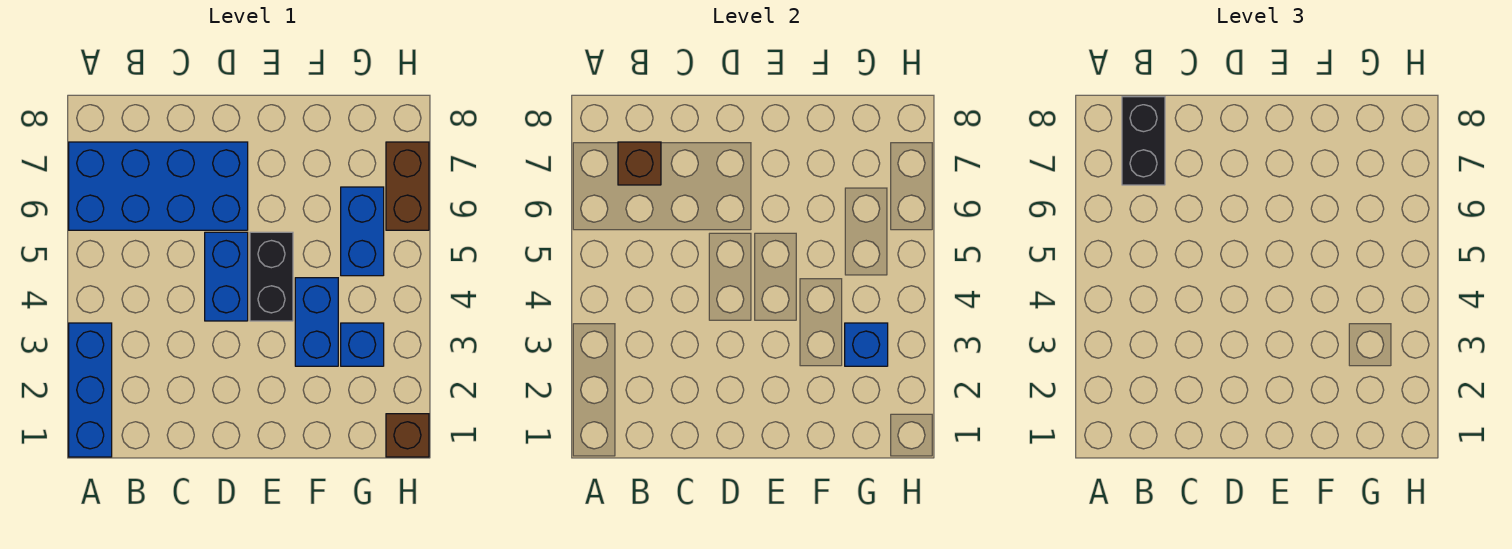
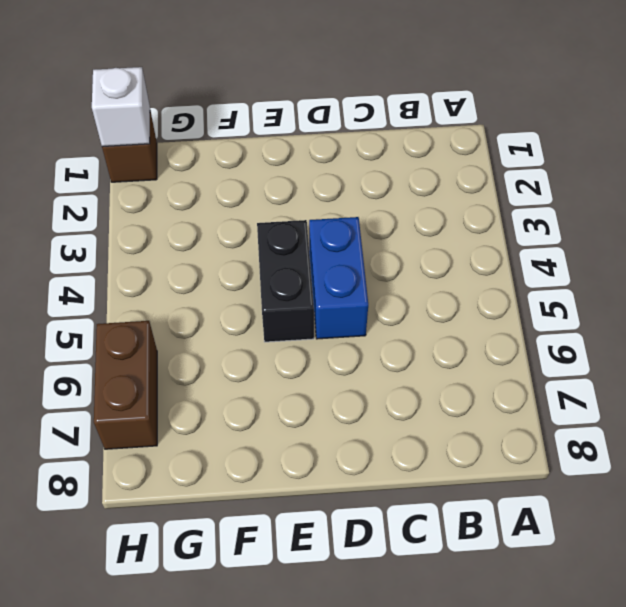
white brick H1 level 2 -> none
none -> blue brick A1:A3 level 1
none -> blue brick A6:D7 level 1
none -> blue brick F3:F4 level 1

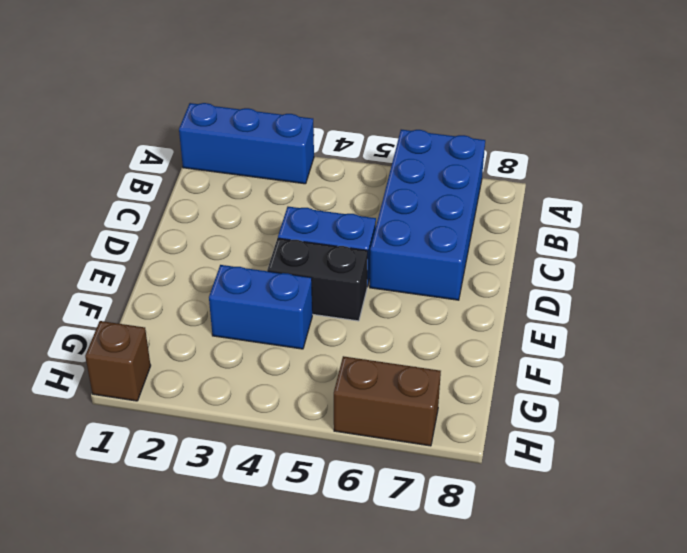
none -> blue brick G3 level 1
none -> blue brick G5:G6 level 1
none -> brown brick B7 level 2

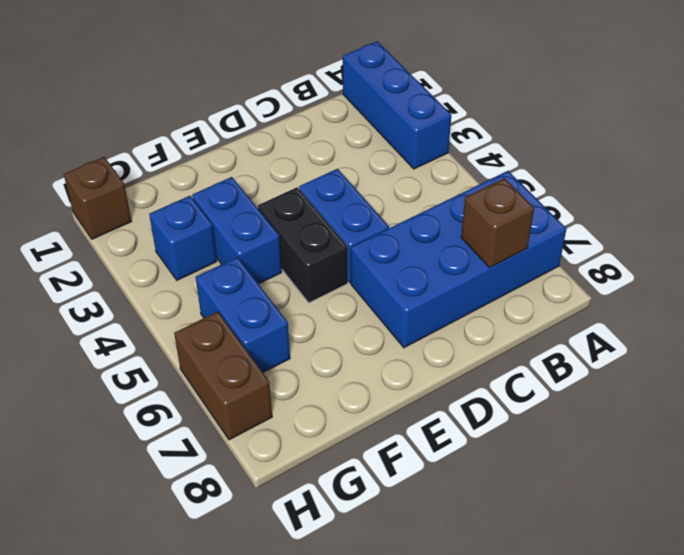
none -> blue brick G3 level 2
none -> black brick B7:B8 level 3

